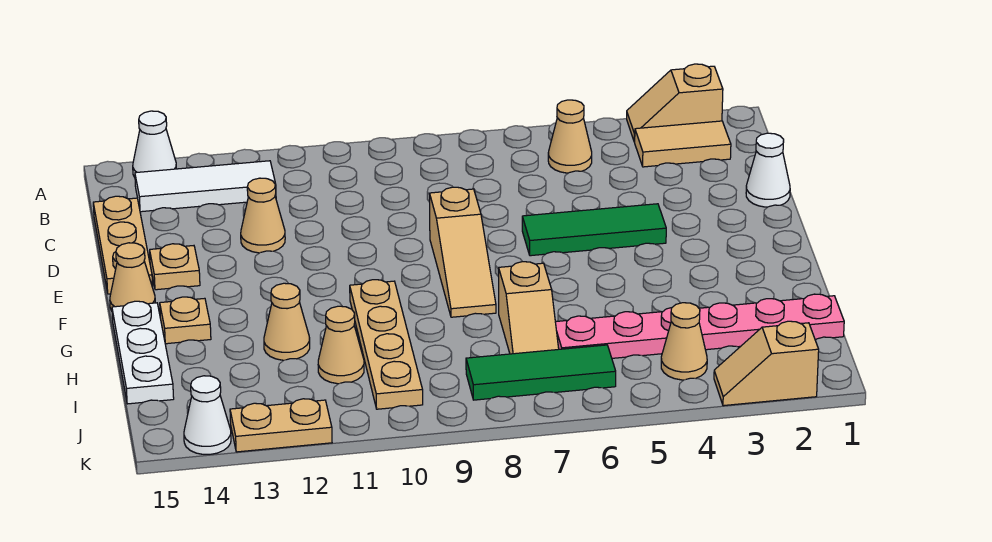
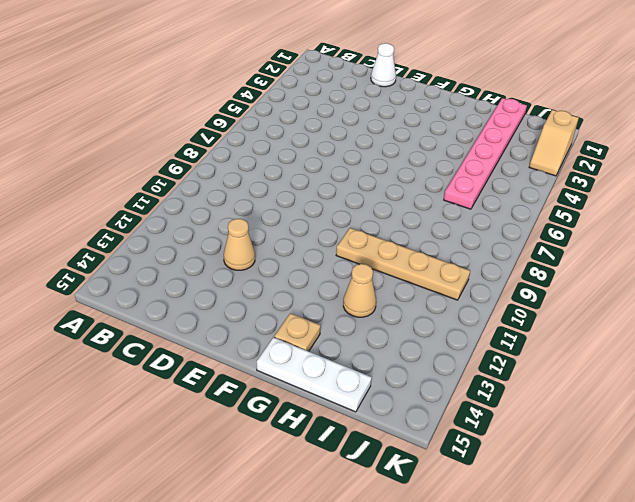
none -> tan slope A2:A3 level 1 top 2
none -> white cone A14 level 1
none -> tan tile B2:B3 level 1

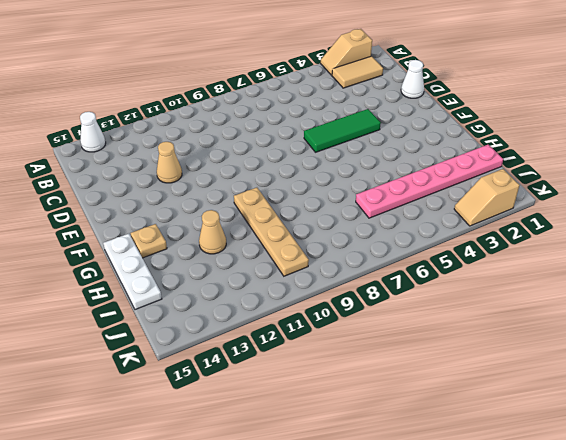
none -> tan cone B5 level 1
none -> white tile B12:B14 level 1
none -> tan plate C15:E15 level 1

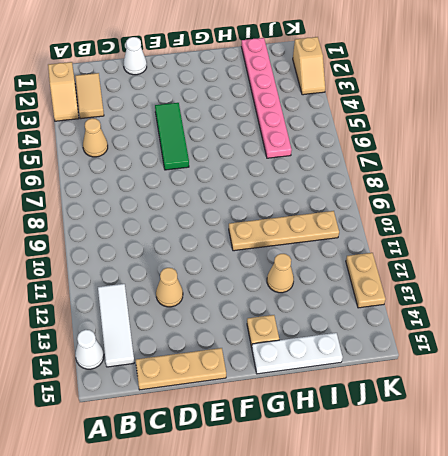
none -> tan slope E8:G8 level 1 top E
none -> tan plate E14 level 1
none -> tan cone F15 level 1

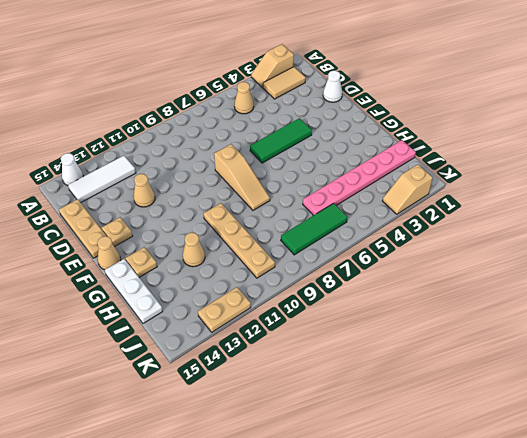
none -> tan slope H7:I7 level 1 top H
none -> tan cone I11 level 1
none -> tan cone J4 level 1

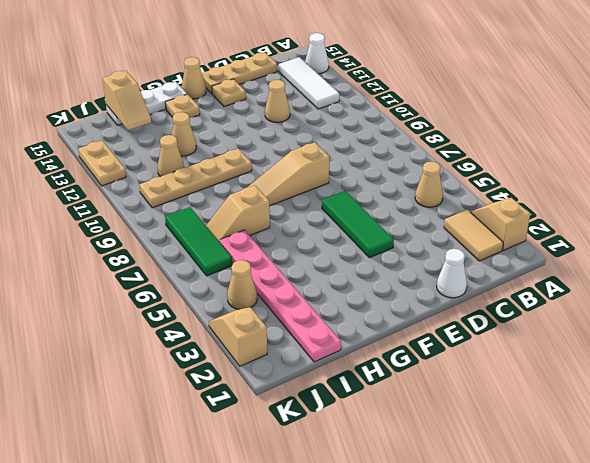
tan slope I14:I15 level 2 top 15 -> none
none -> white cone K14 level 1

